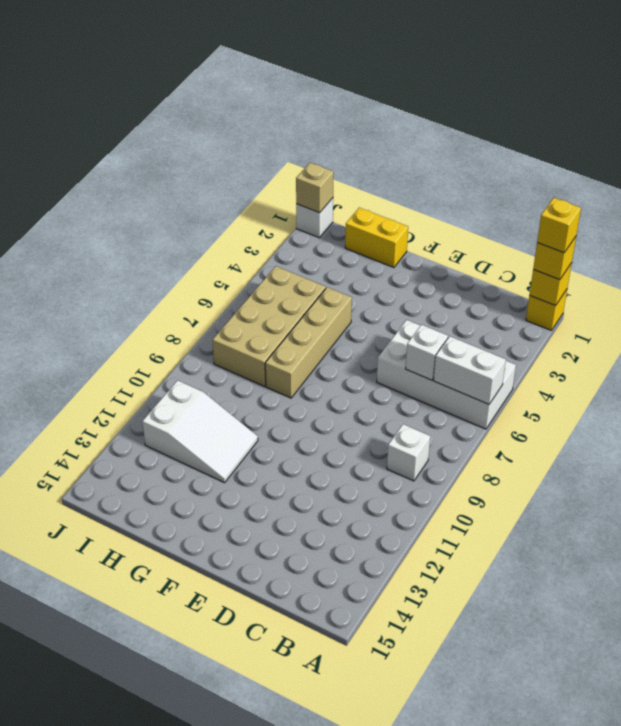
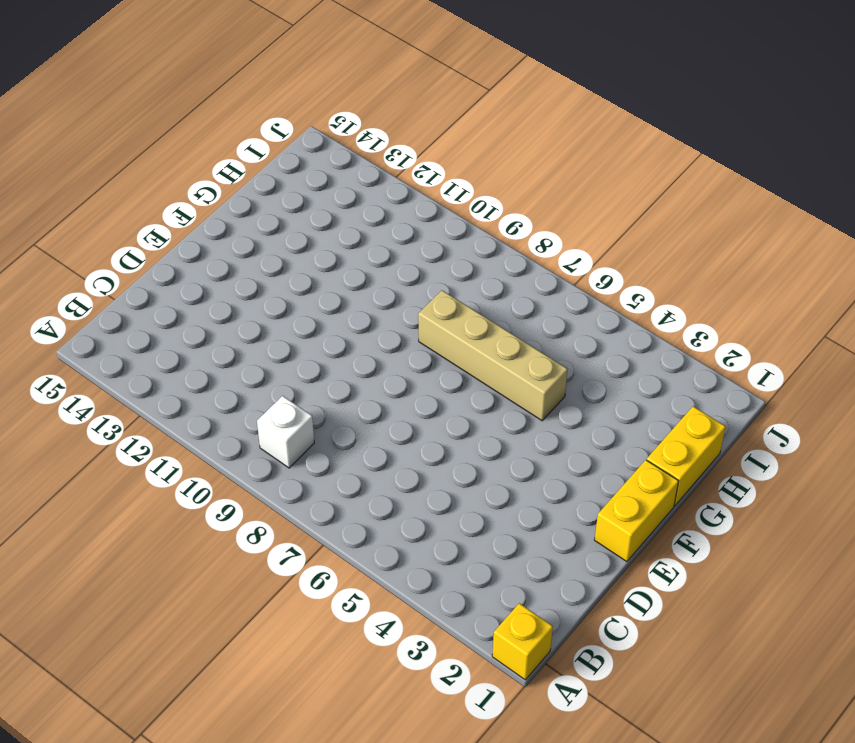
yellow brick E1:F1 level 1 -> none
none -> white brick A5:D6 level 1
none -> white slope G11:I12 level 1 top I
none -> tan brick H5:I8 level 1

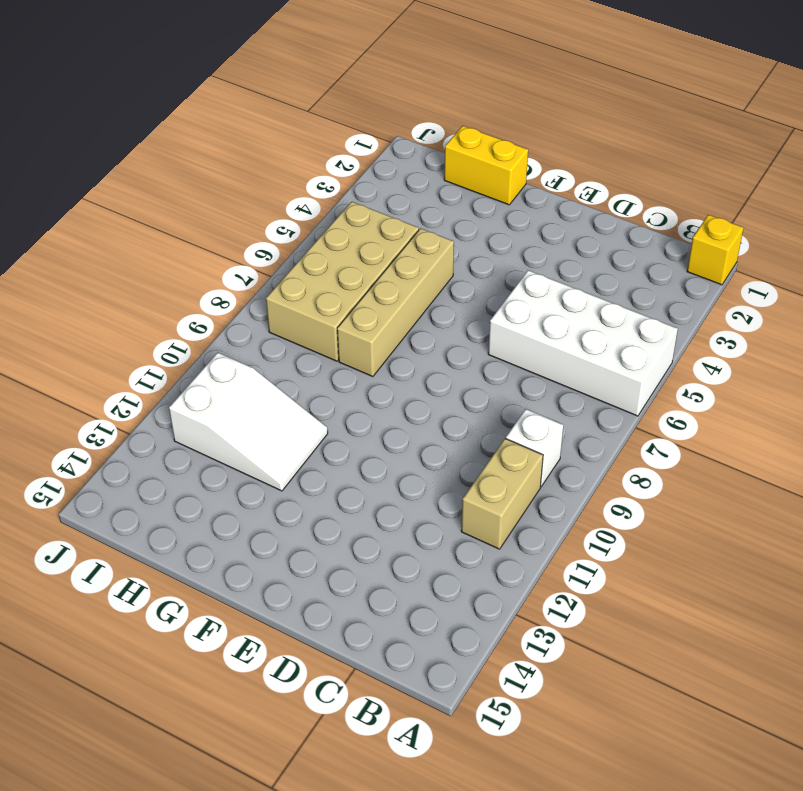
tan brick B10:B11 level 1 -> none
none -> white brick J1 level 1
none -> yellow brick A1 level 2
none -> white brick A6:B6 level 2

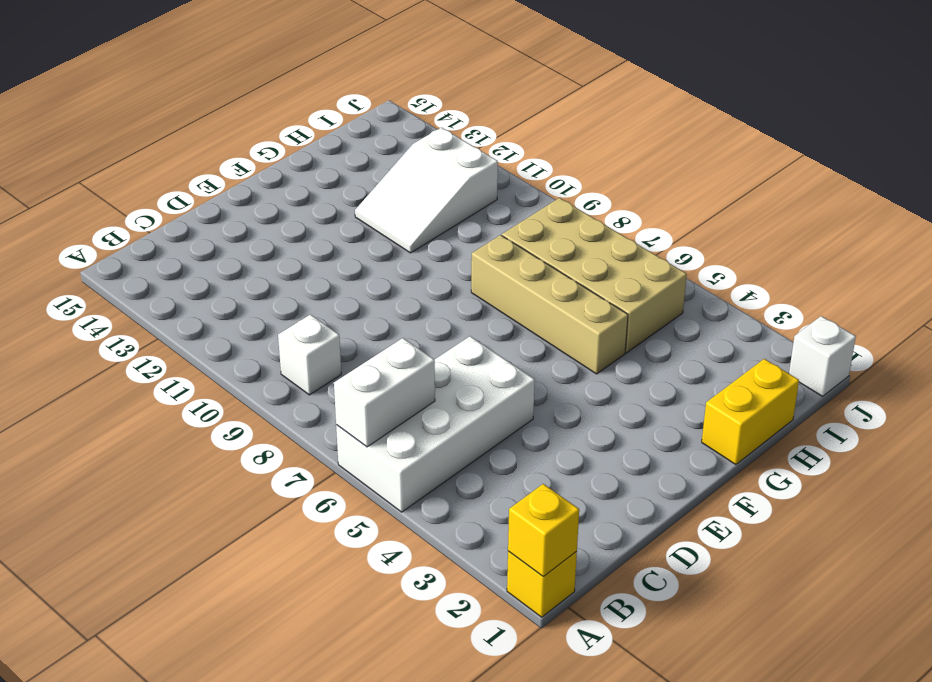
none -> white brick C6 level 2
none -> tan brick J1 level 2
none -> yellow brick A1 level 3

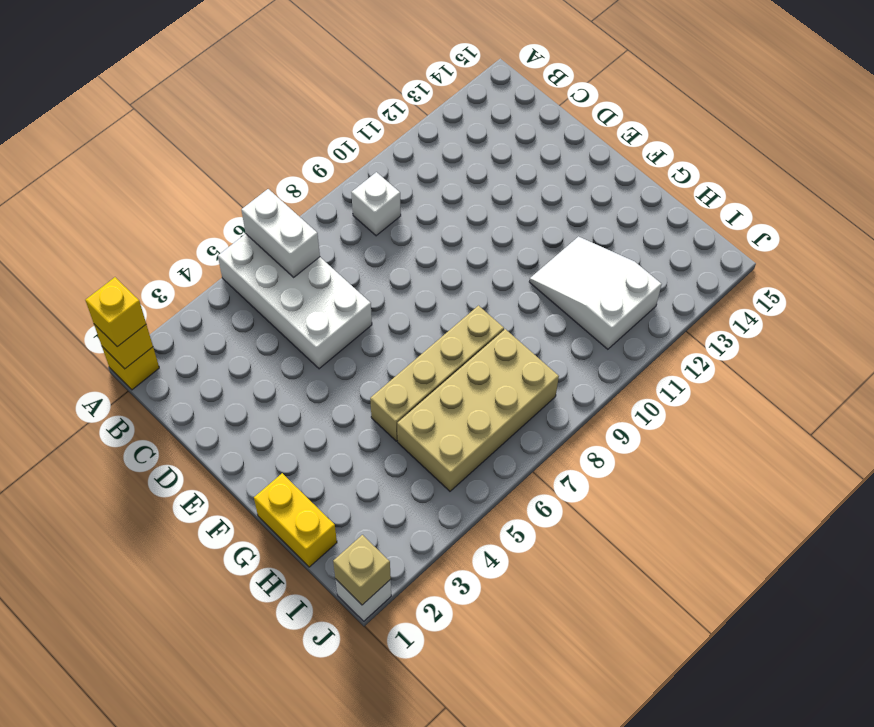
none -> white brick C6 level 2
none -> yellow brick A1 level 4

